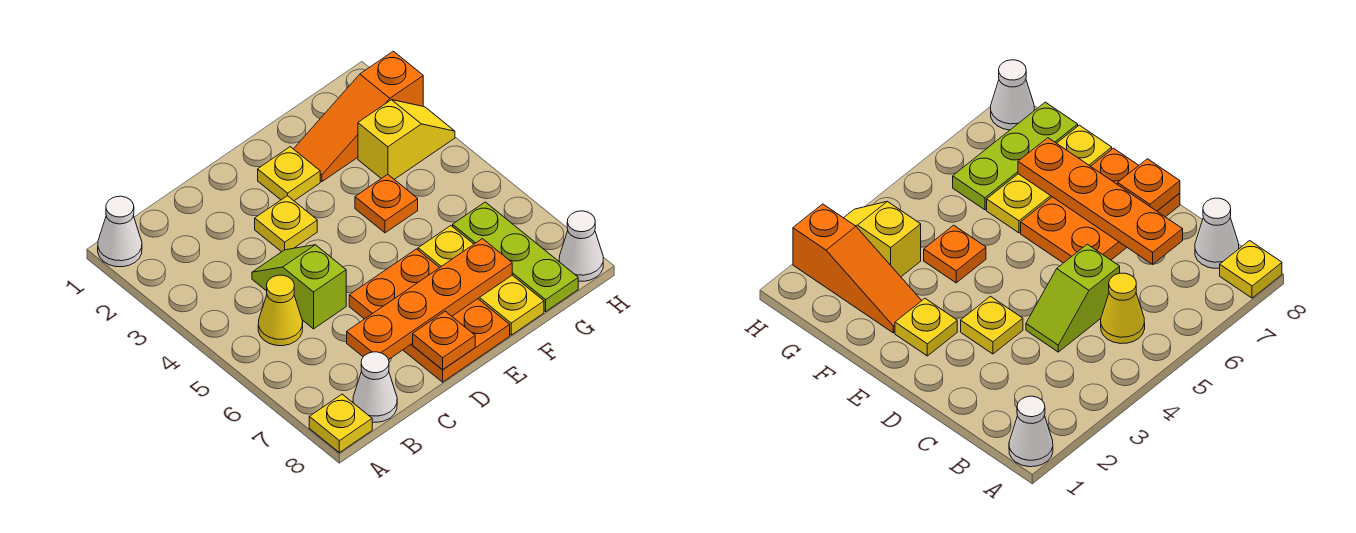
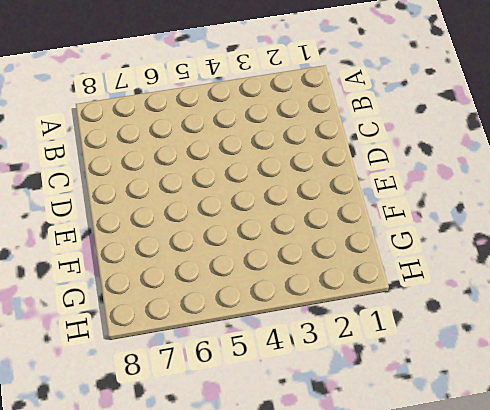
none -> white cone A1 level 1
none -> yellow plate A8 level 1
none -> yellow cone B5 level 1

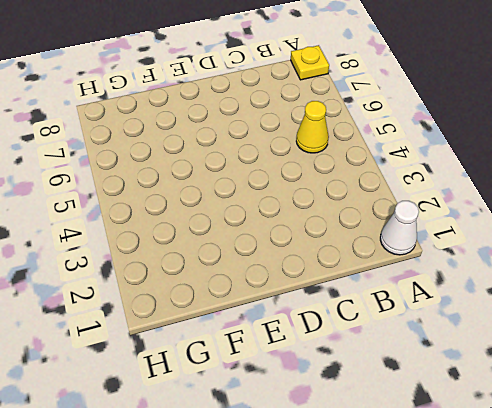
none -> white cone B8 level 1
none -> lime slope C4:C5 level 1 top 5
none -> yellow plate D3 level 1

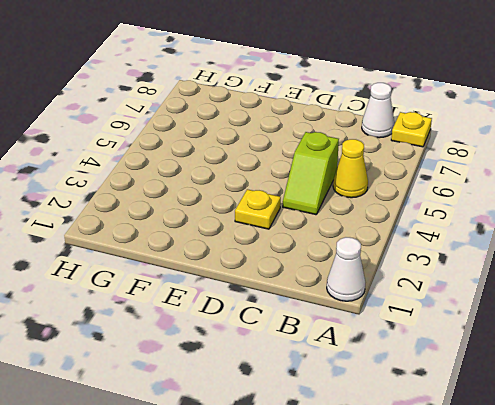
none -> orange plate D6:E8 level 1
none -> yellow plate E2 level 1
none -> orange slope F2:H2 level 1 top H

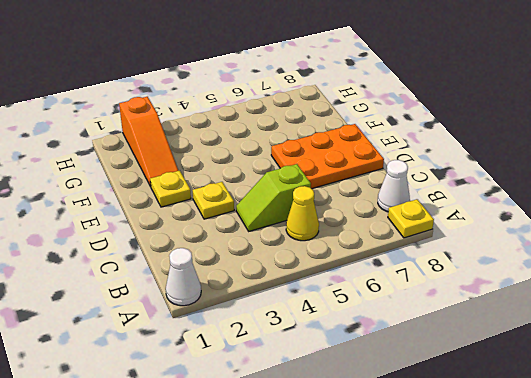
none -> orange plate F4 level 1
none -> yellow plate F6:F8 level 1
none -> yellow slope G3:H3 level 1 top G

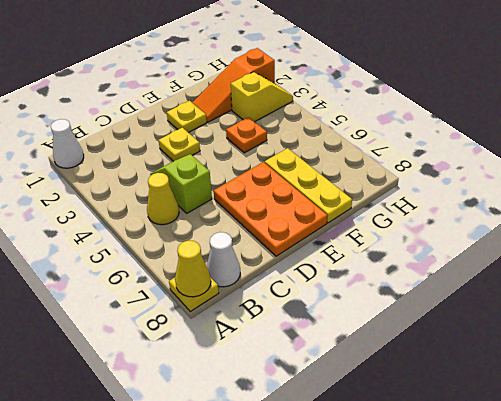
yellow cone A8 level 2 -> none
none -> lime plate G6:G8 level 1
none -> white cone H8 level 1
none -> orange plate C7:F7 level 2

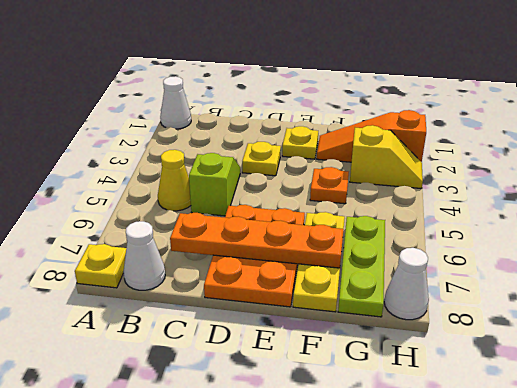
none -> orange plate D8 level 2

